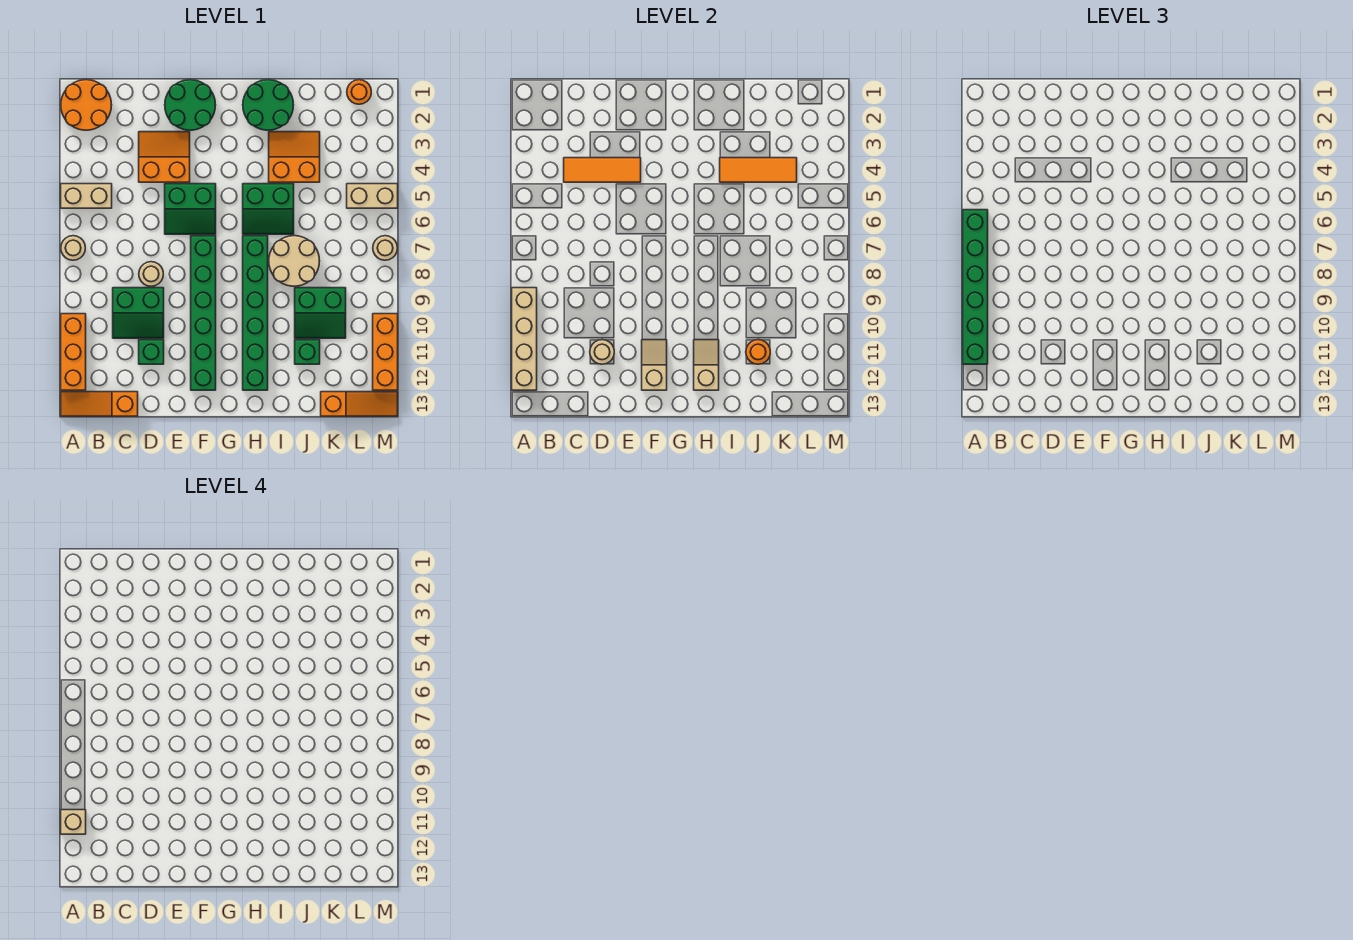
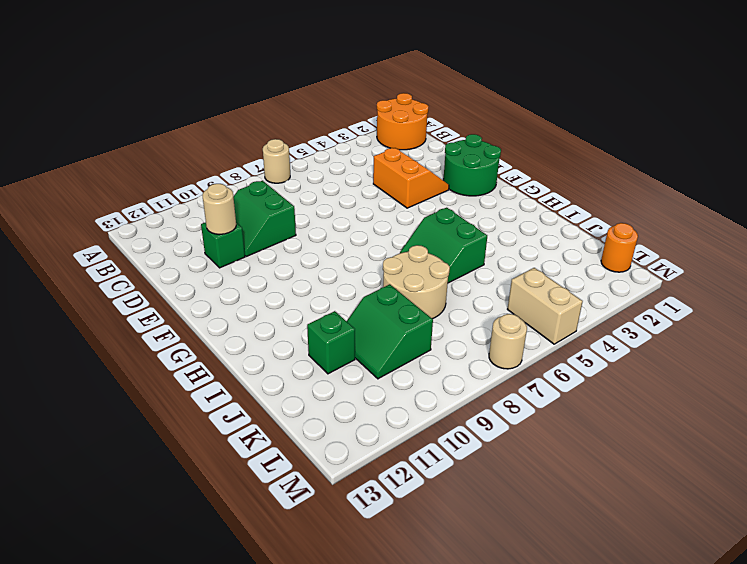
none -> tan brick A5:B5 level 1
none -> orange brick A10:A12 level 1
none -> orange slope A13:C13 level 1 top C
none -> tan round brick D8 level 1

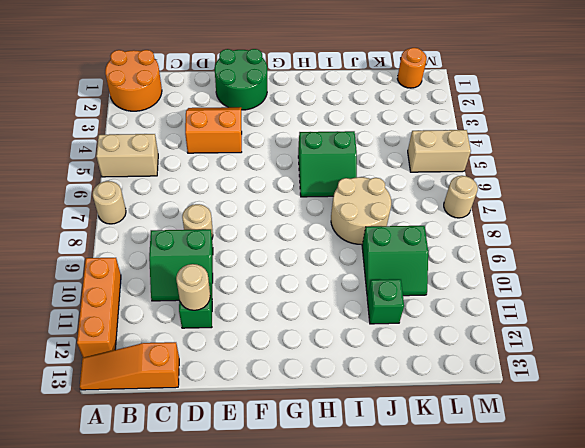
none -> green slope E5:F6 level 1 top 5
none -> green brick F7:F12 level 1
none -> green round brick H1:I2 level 1
none -> green brick H7:H12 level 1

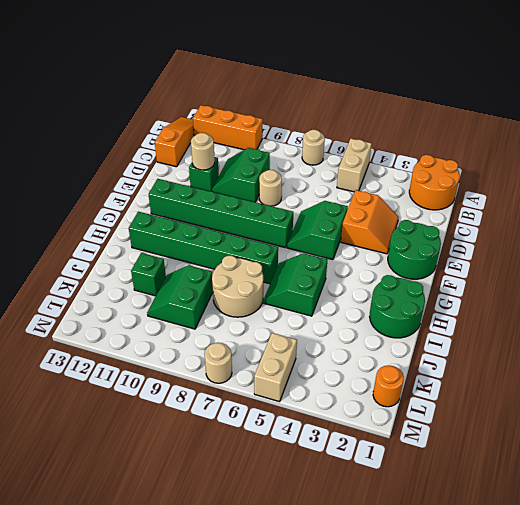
none -> orange slope I3:J4 level 1 top 4
none -> orange slope K13:M13 level 1 top K
none -> orange brick M10:M12 level 1
none -> tan brick A9:A12 level 2

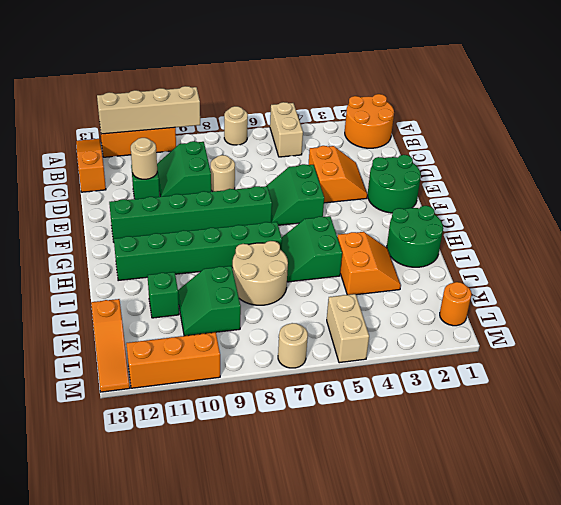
none -> orange tile C4:E4 level 2
none -> tan slope F11:F12 level 2 top 12
none -> tan slope H11:H12 level 2 top 12
none -> orange tile I4:K4 level 2

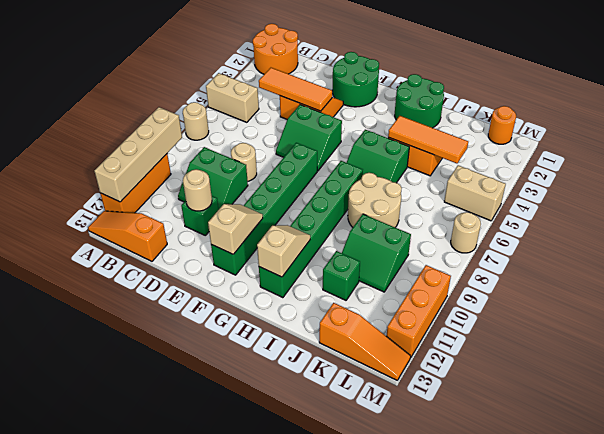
none -> orange round brick J11 level 2
none -> green brick A6:A11 level 3
none -> tan brick A11 level 4

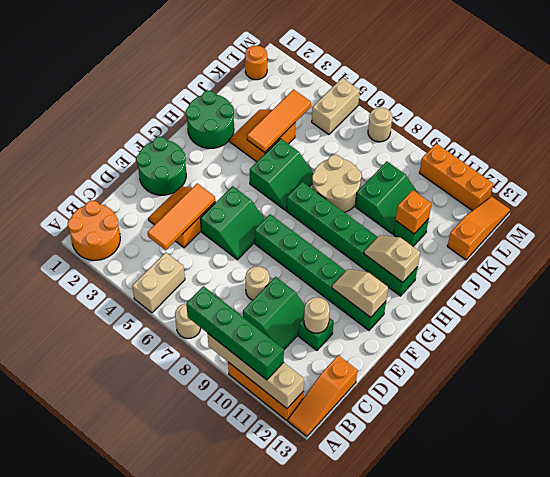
green brick A8:A11 level 3 -> green brick A6:A11 level 3
orange brick J11 level 2 -> orange round brick J11 level 2
none -> tan brick A11 level 4

